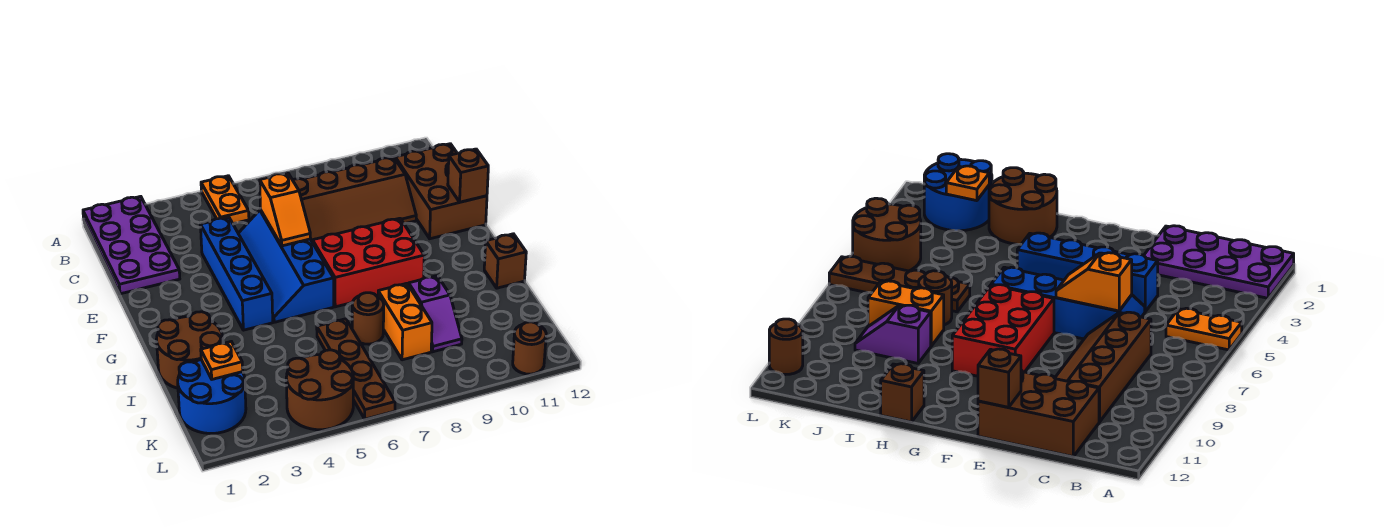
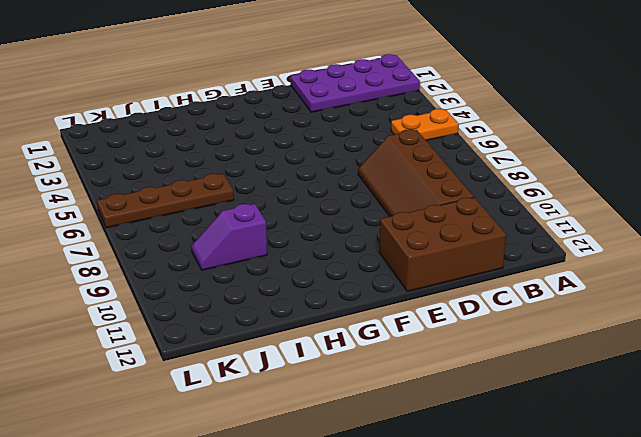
none -> blue brick D4:G4 level 1
none -> blue slope D5:G6 level 1 top 6
none -> red brick F7:G9 level 1

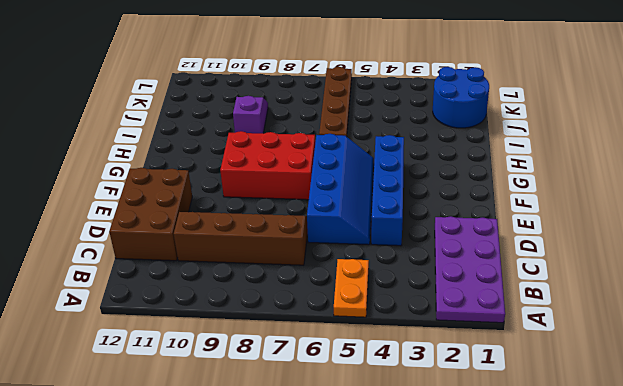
none -> brown round brick H1:I2 level 1
none -> brown brick H12 level 1
none -> brown round brick I7 level 1

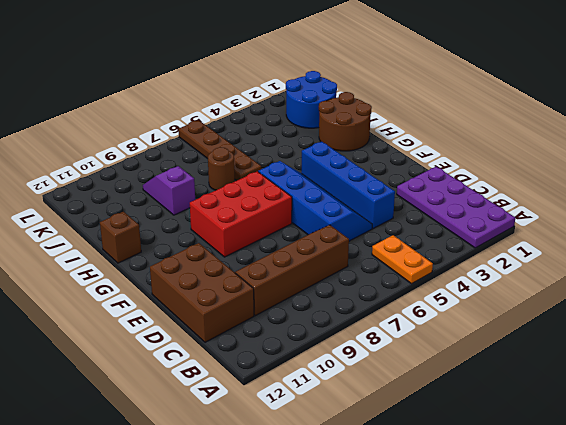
none -> orange brick I8:J8 level 1
none -> brown round brick K4:L5 level 1
none -> brown round brick L11 level 1

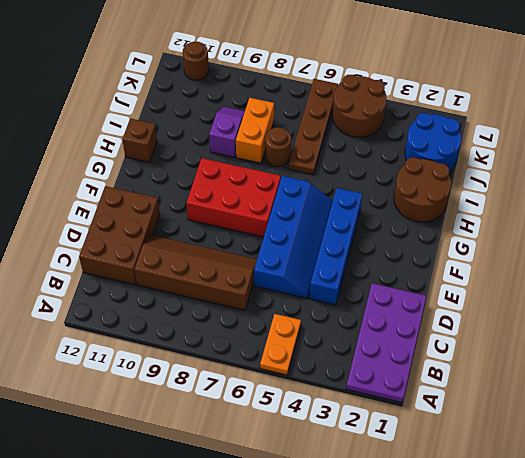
none -> orange slope D6:E6 level 2 top D
none -> brown brick E12 level 2
none -> orange plate J2 level 2

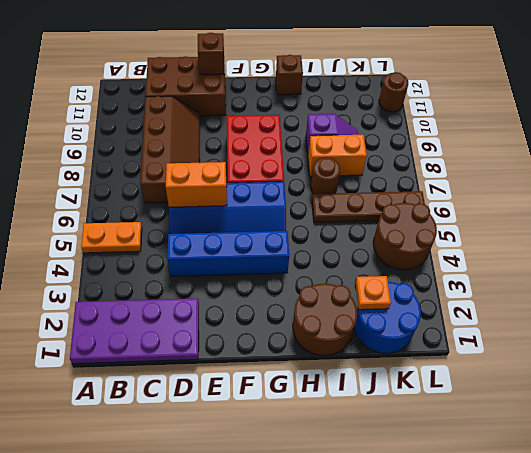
orange brick D6:E6 level 2 -> orange slope D6:E6 level 2 top D

